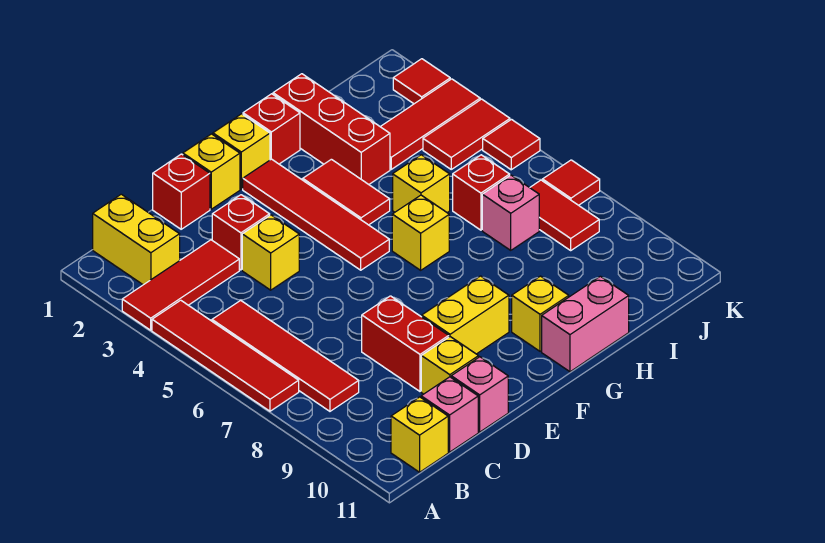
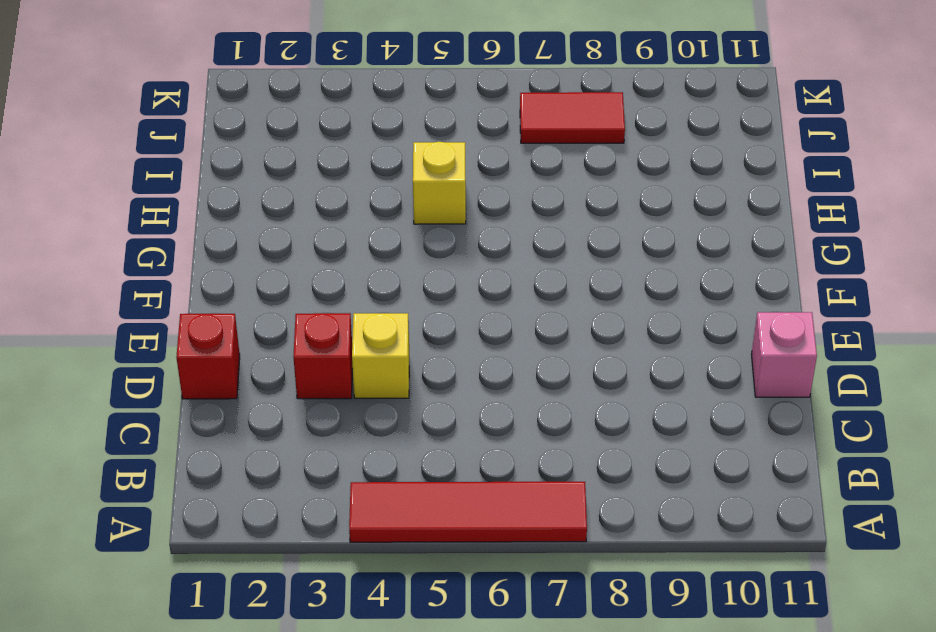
none -> red tile A3:C3 level 1
none -> yellow brick B1:B2 level 1
none -> red tile B5:B8 level 1
none -> yellow brick B11 level 1

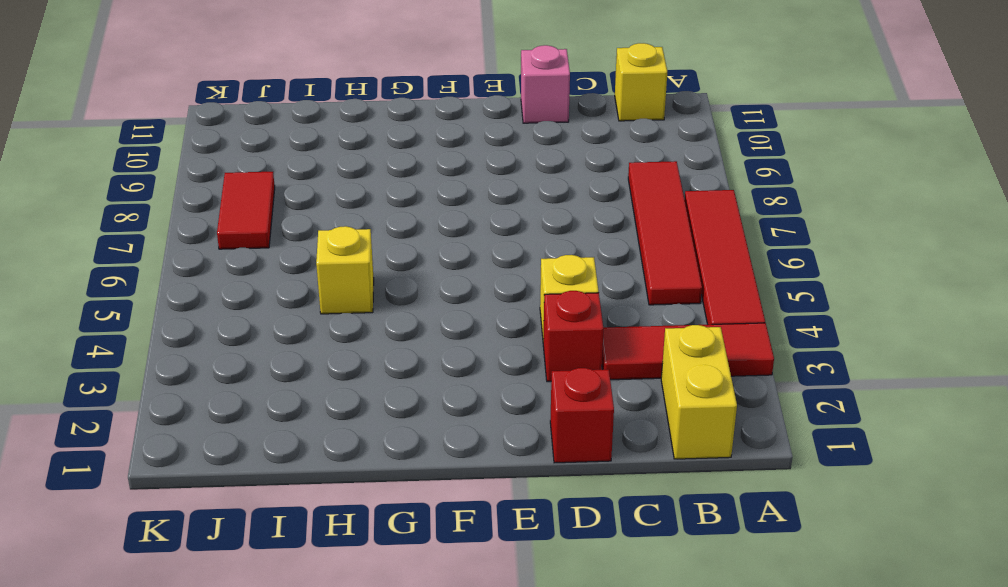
none -> pink brick C11 level 1
none -> red brick D8:D9 level 1
none -> yellow brick D10 level 1
none -> yellow brick E1 level 1

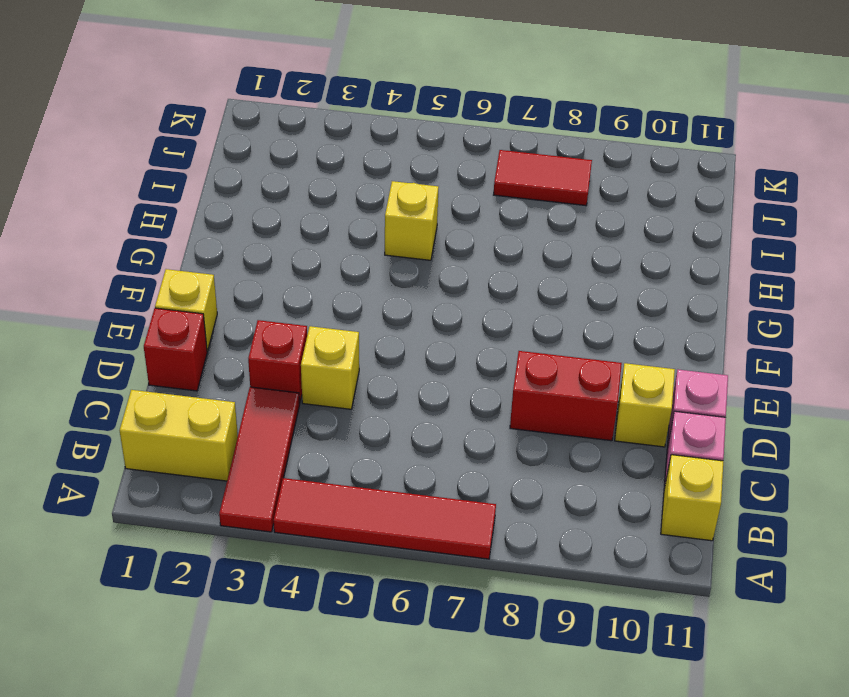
none -> red tile B5:B8 level 1
none -> yellow brick E9:F9 level 1
none -> yellow brick F1 level 1
none -> red tile F2:F5 level 1

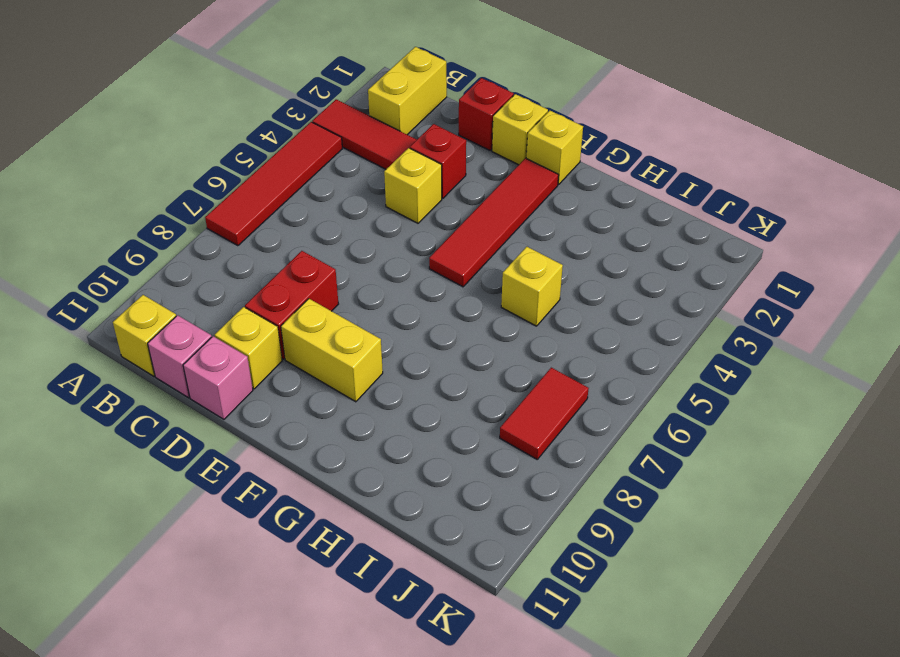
none -> red tile B5:B8 level 1
none -> red brick G1 level 1
none -> red tile G3:G4 level 1
none -> yellow brick G6 level 1

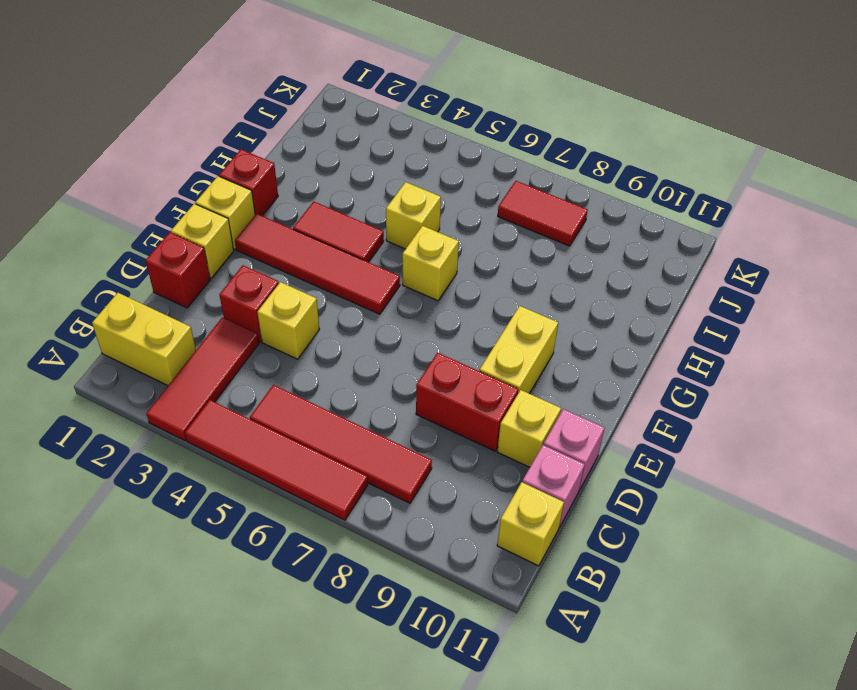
none -> yellow brick G10 level 1
none -> pink brick G11:H11 level 1
none -> red brick H1:H3 level 1
none -> red tile I3:K3 level 1

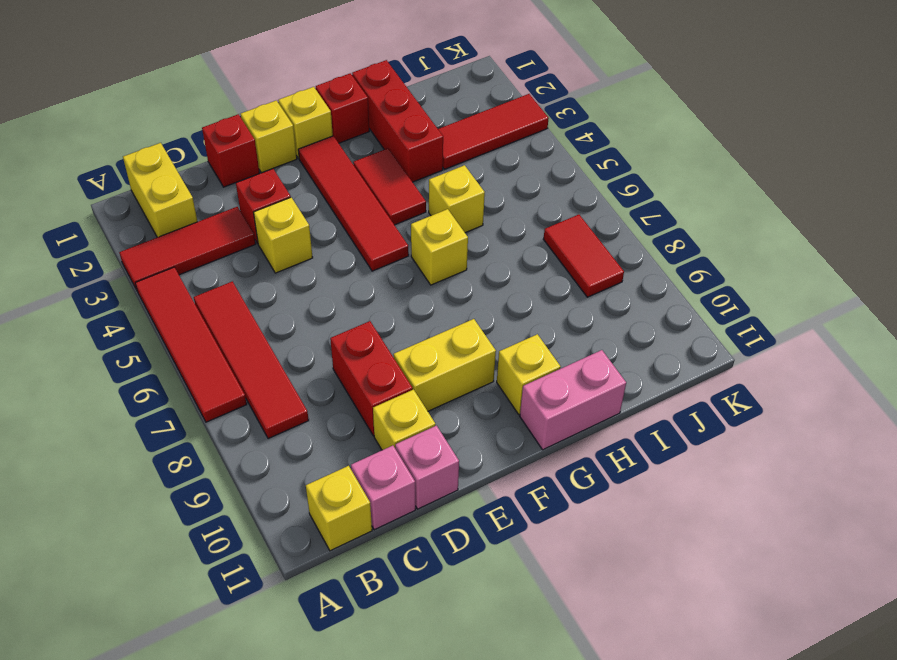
none -> red brick I6 level 1
none -> pink brick I7 level 1
none -> red tile J4:K4 level 1
none -> red tile K2 level 1

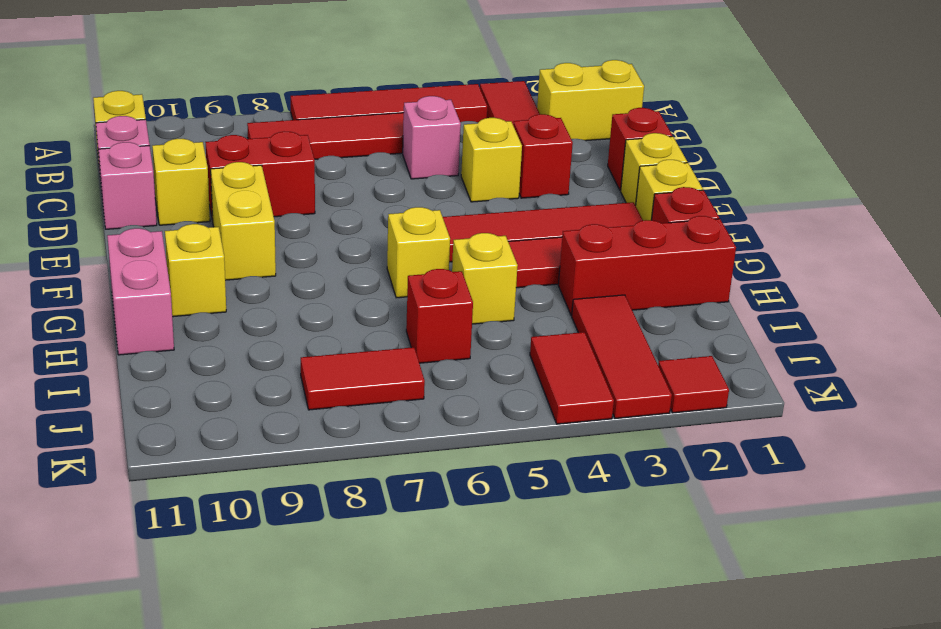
pink brick C5 level 1 -> pink brick I7 level 1
none -> red tile K5 level 1
none -> red tile K7 level 1

